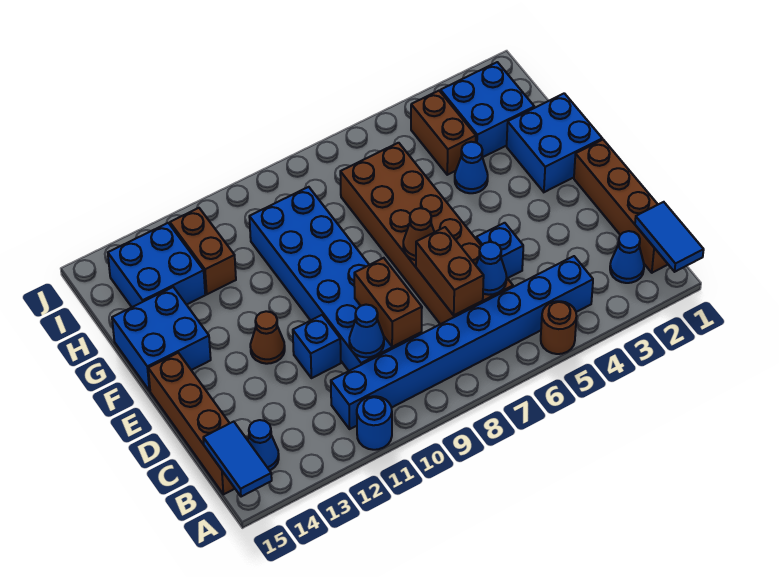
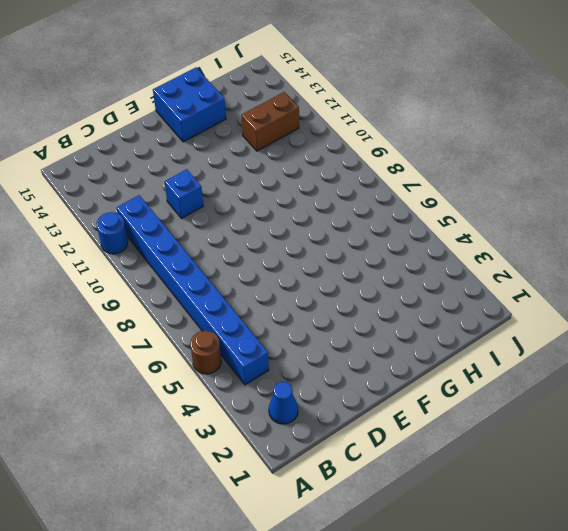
none -> brown brick B1:E1 level 1
none -> blue cone B14 level 1
none -> brown brick B15:E15 level 1

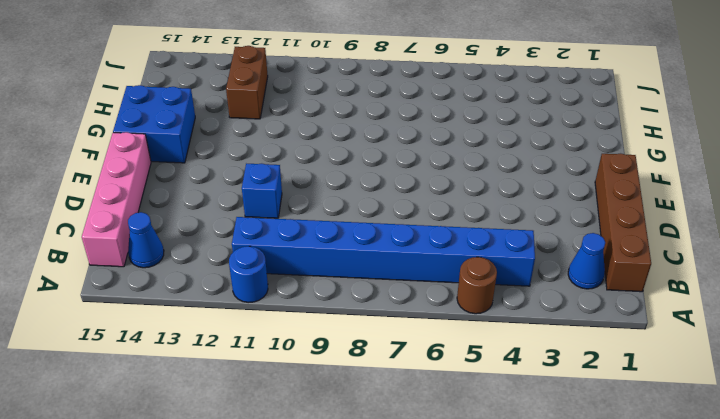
pink brick B15:E15 level 1 -> brown brick B15:E15 level 1
none -> brown brick C6:H7 level 1
none -> blue brick C9:H10 level 1
none -> blue brick D5 level 1

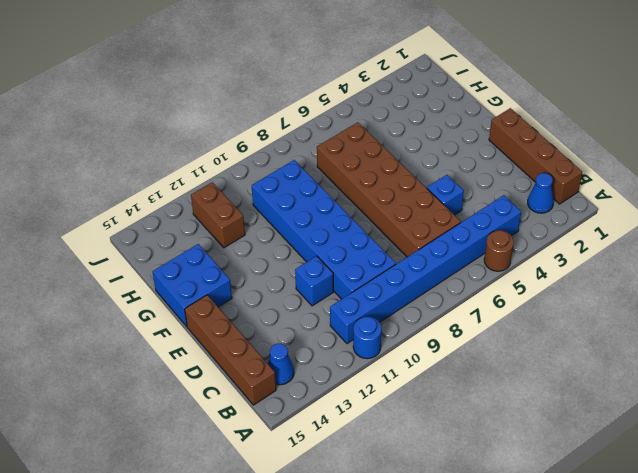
none -> brown cone E12 level 1
none -> blue brick F1:G2 level 1
none -> blue cone G4 level 1

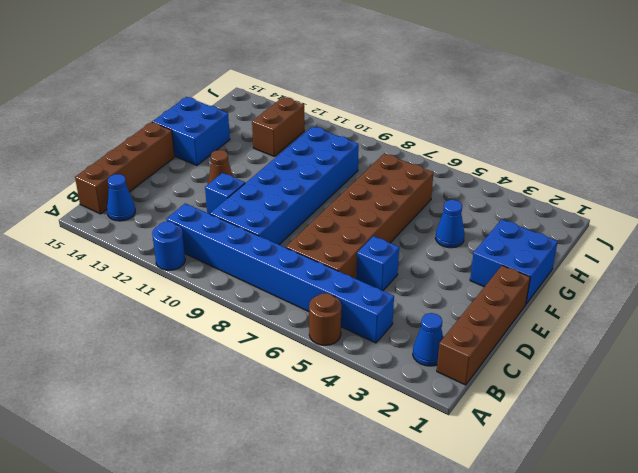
none -> blue brick H2:I3 level 1
none -> brown brick H4:I4 level 1
none -> blue brick H13:I14 level 1

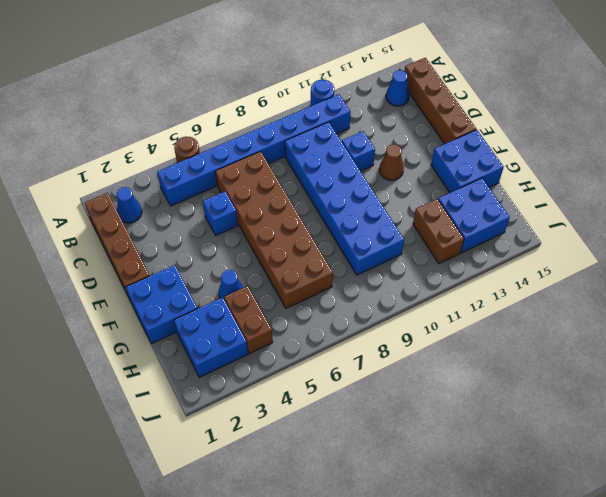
none -> blue tile A1:B1 level 2
none -> blue tile A15:B15 level 2
none -> blue cone C6 level 2

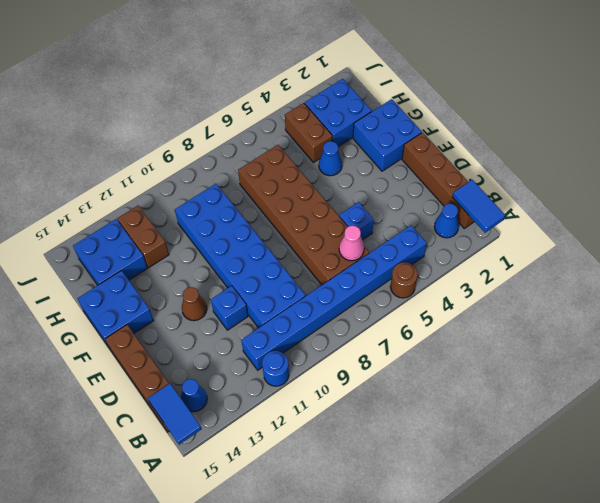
pink cone C6 level 2 -> blue cone C6 level 2
none -> brown brick C7:D7 level 2
none -> brown brick C9:D9 level 2
none -> blue cone C10 level 2

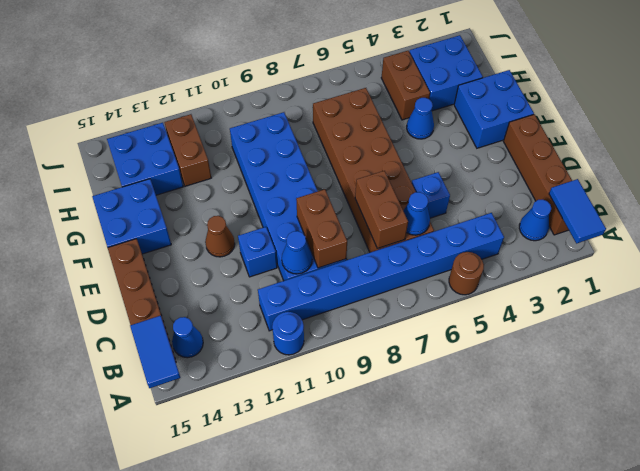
none -> brown cone E7 level 2

